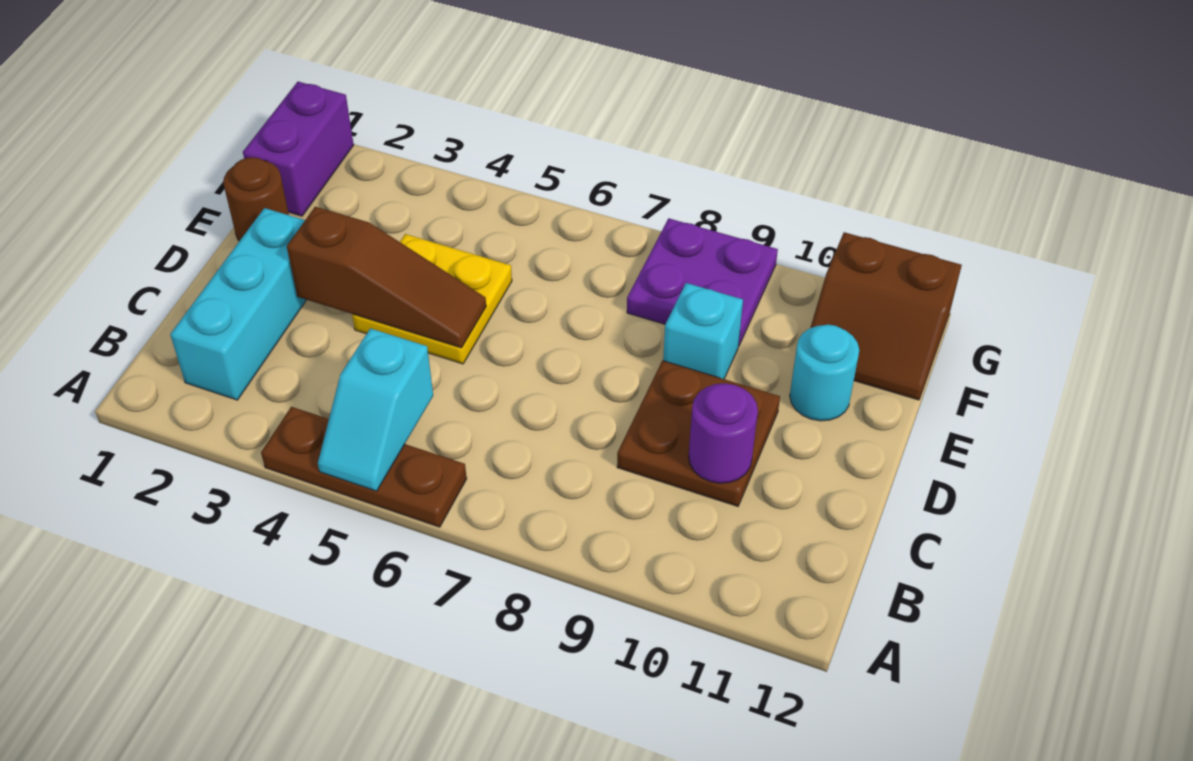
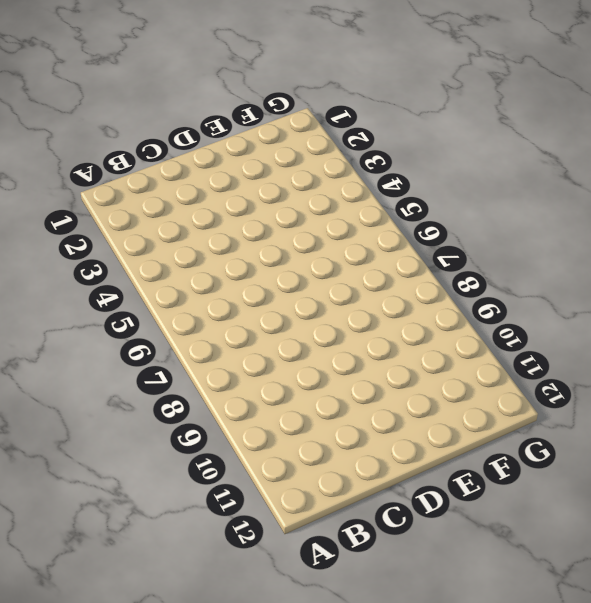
none -> brown plate A4:A6 level 1
none -> cyan brick B2:D2 level 1
none -> brown plate C9:D10 level 1

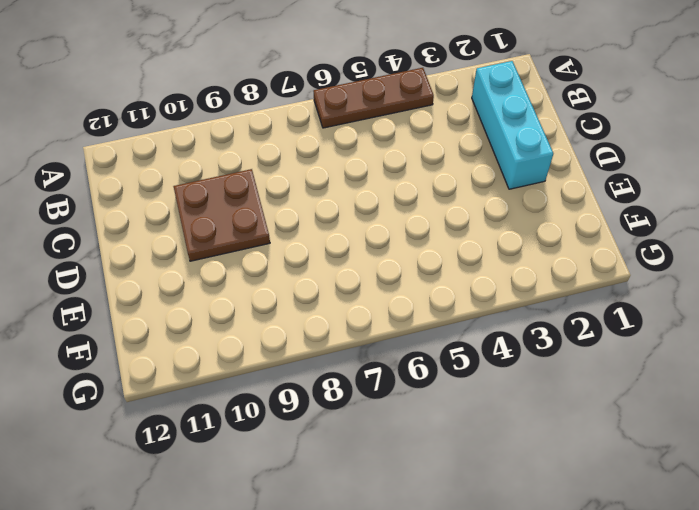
none -> yellow plate D4:E5 level 1
none -> brown round brick E1 level 1
none -> cyan brick E9 level 1

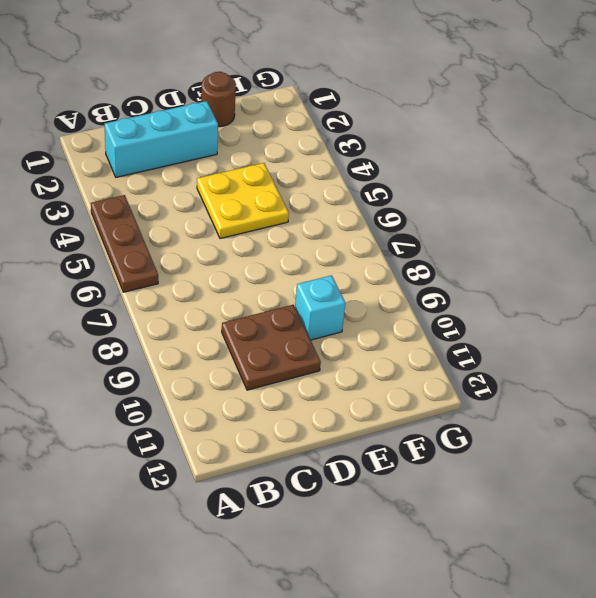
none -> cyan round brick E11 level 1
none -> purple brick F1:G1 level 1
none -> purple plate F8:G9 level 1

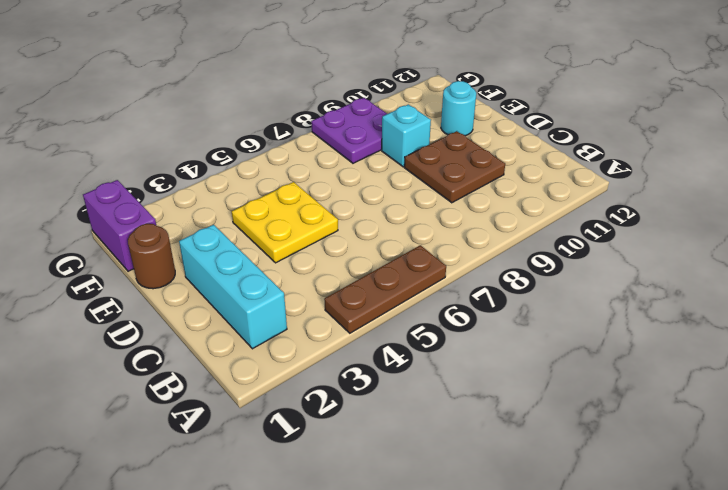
none -> brown slope F11:G12 level 1 top G
none -> cyan slope A5:B5 level 2 top B
none -> purple round brick C10 level 2

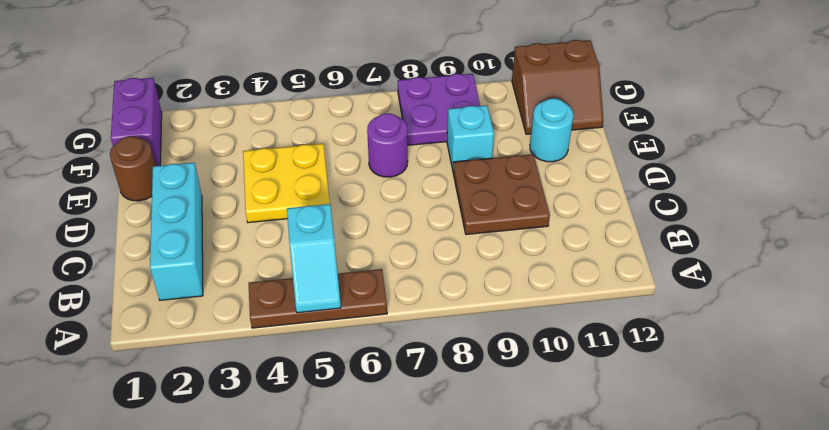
purple round brick E7 level 1 -> purple round brick C10 level 2
none -> brown slope D3:D5 level 2 top 3

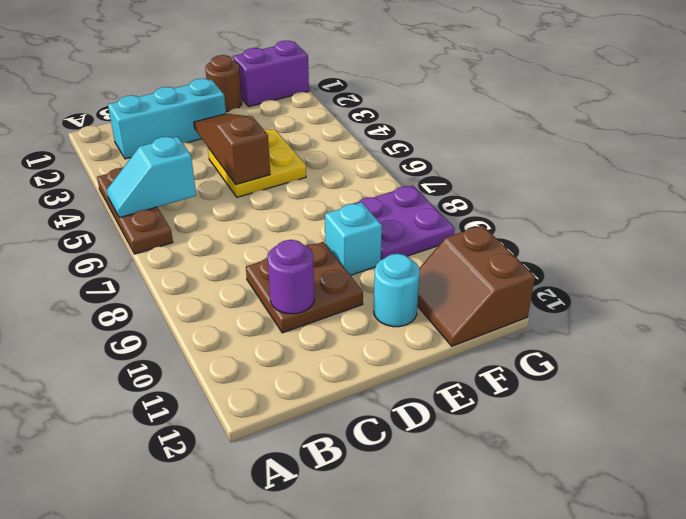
brown slope D3:D5 level 2 top 5 -> brown slope D3:D5 level 2 top 3

